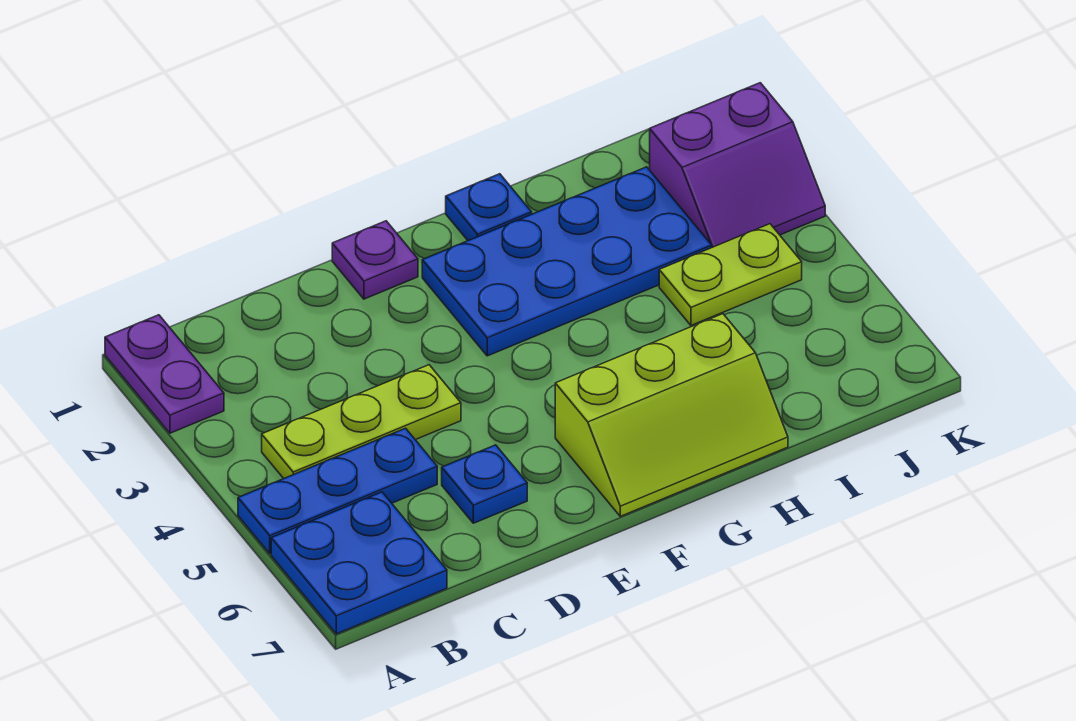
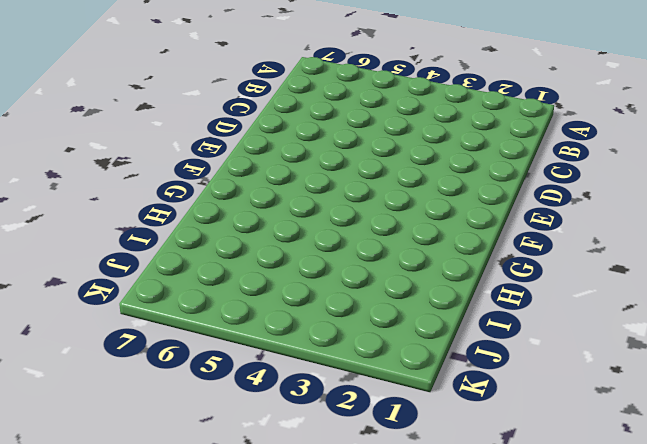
none -> purple plate A1:A2 level 1
none -> blue plate A5:C5 level 1

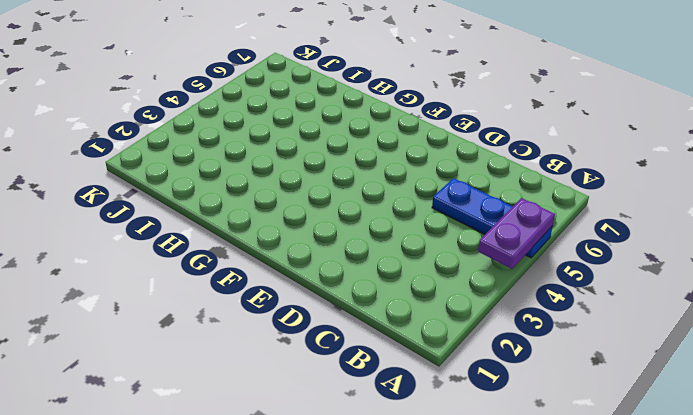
purple plate A4:A5 level 2 -> purple plate A1:A2 level 1
none -> blue plate A6:B7 level 1
none -> lime plate B4:D4 level 1

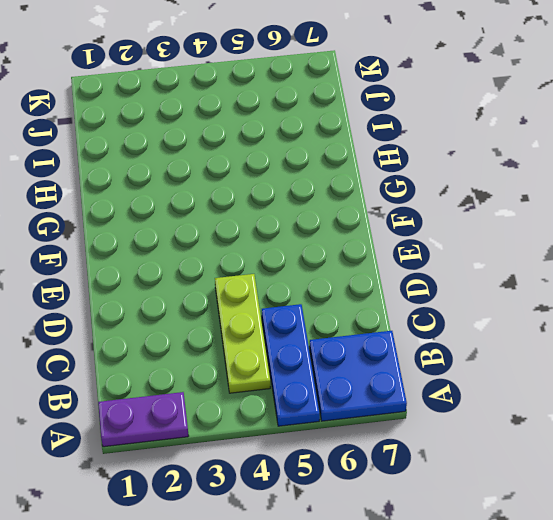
none -> blue plate D6 level 1
none -> purple plate E1 level 1

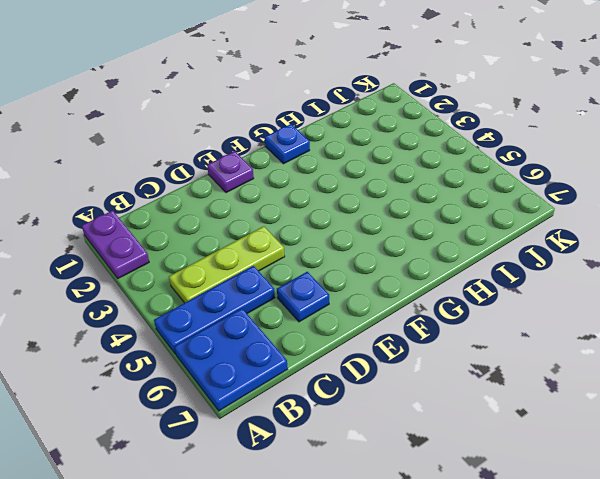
none -> blue plate F2:I3 level 1
none -> lime slope F6:H7 level 1 top 6

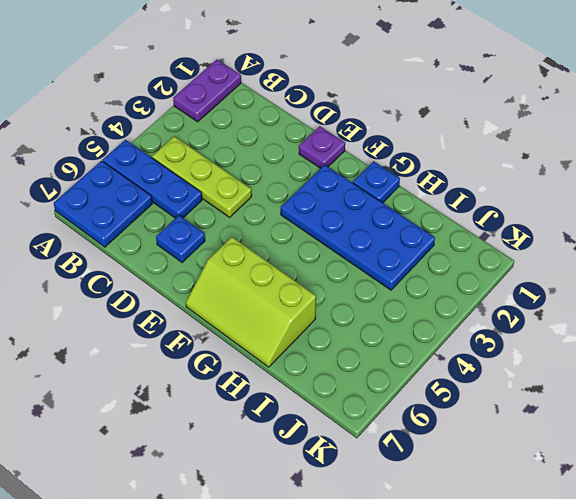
none -> lime plate I4:J4 level 1
none -> purple slope J2:K3 level 1 top 2

